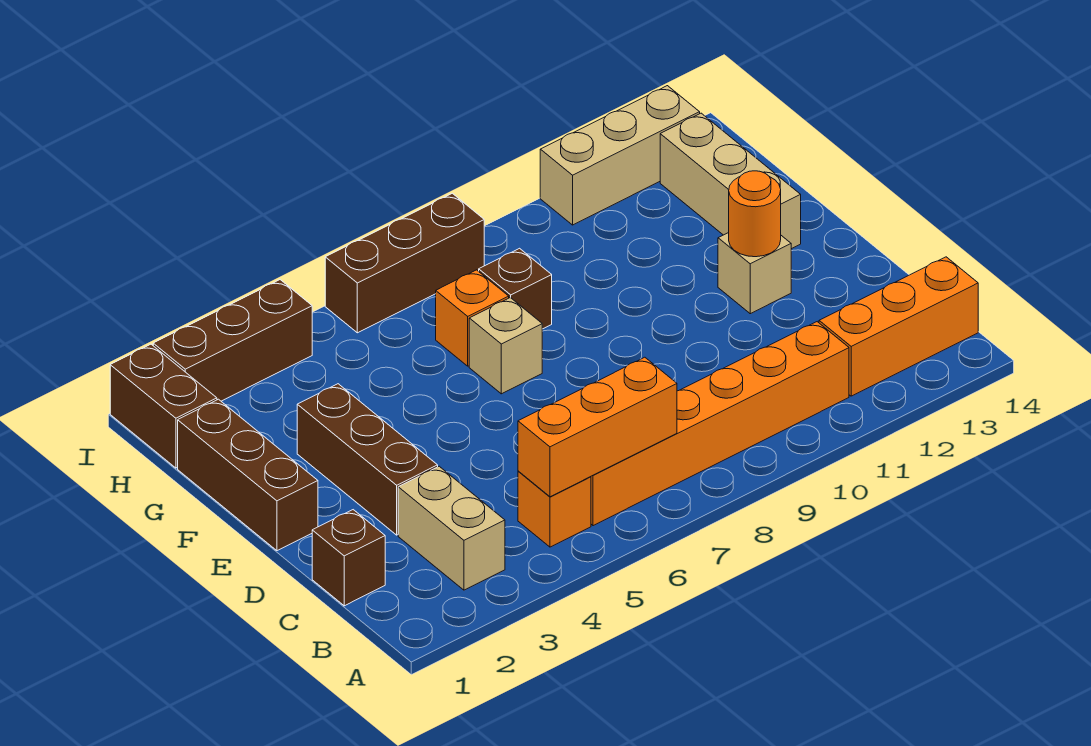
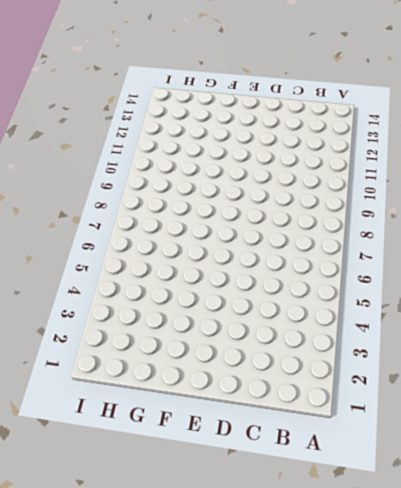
none -> tan brick B3:C3 level 1
none -> orange brick B5 level 1
none -> orange brick B6:B11 level 1

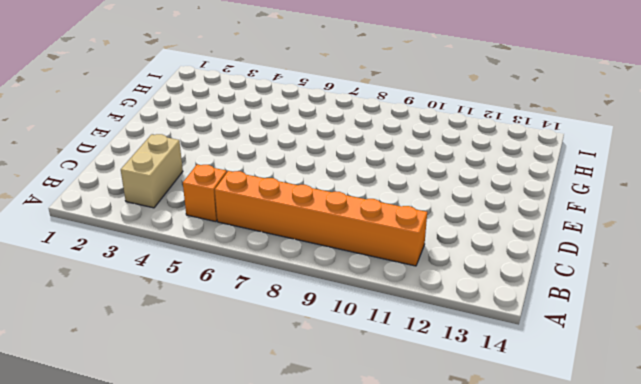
none -> orange brick B12:B14 level 1
none -> brown brick C1 level 1
none -> brown brick D3:F3 level 1

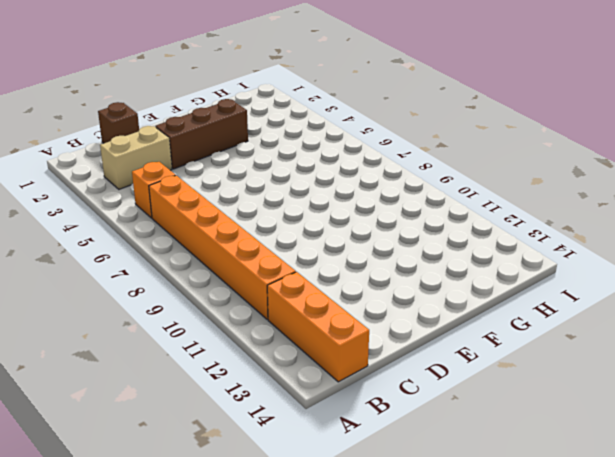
none -> brown brick E1:G1 level 1
none -> tan brick E12 level 1
none -> tan brick F7 level 1

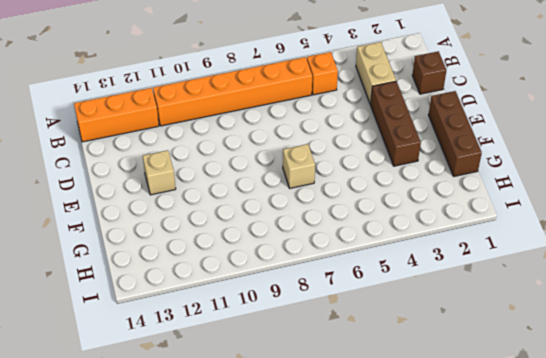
none -> tan brick F13:H13 level 1
none -> orange brick G7 level 1
none -> brown brick G8 level 1

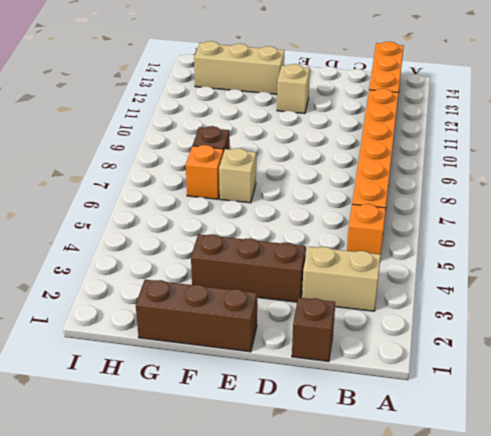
none -> brown brick H1:I1 level 1
none -> brown brick I2:I4 level 1
none -> brown brick I6:I8 level 1

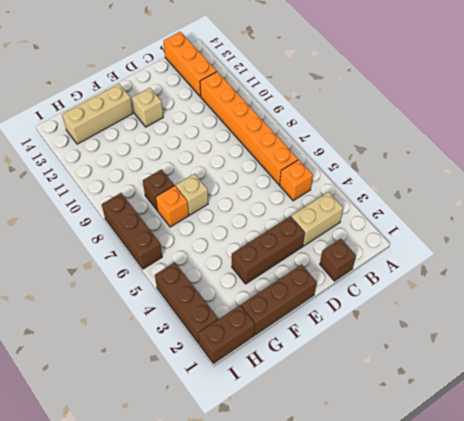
none -> tan brick I11:I13 level 1
none -> orange brick B5:B7 level 2
none -> orange round brick E12 level 2

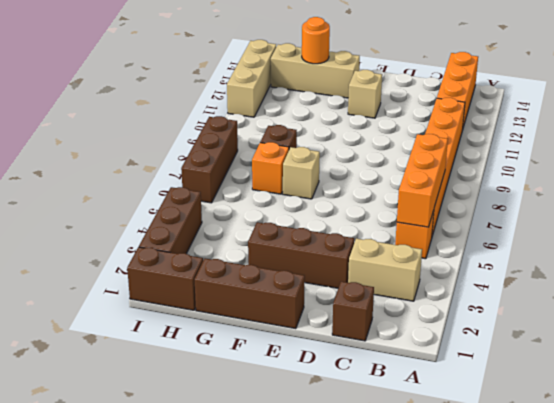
orange round brick G13 level 2 -> orange round brick E12 level 2

